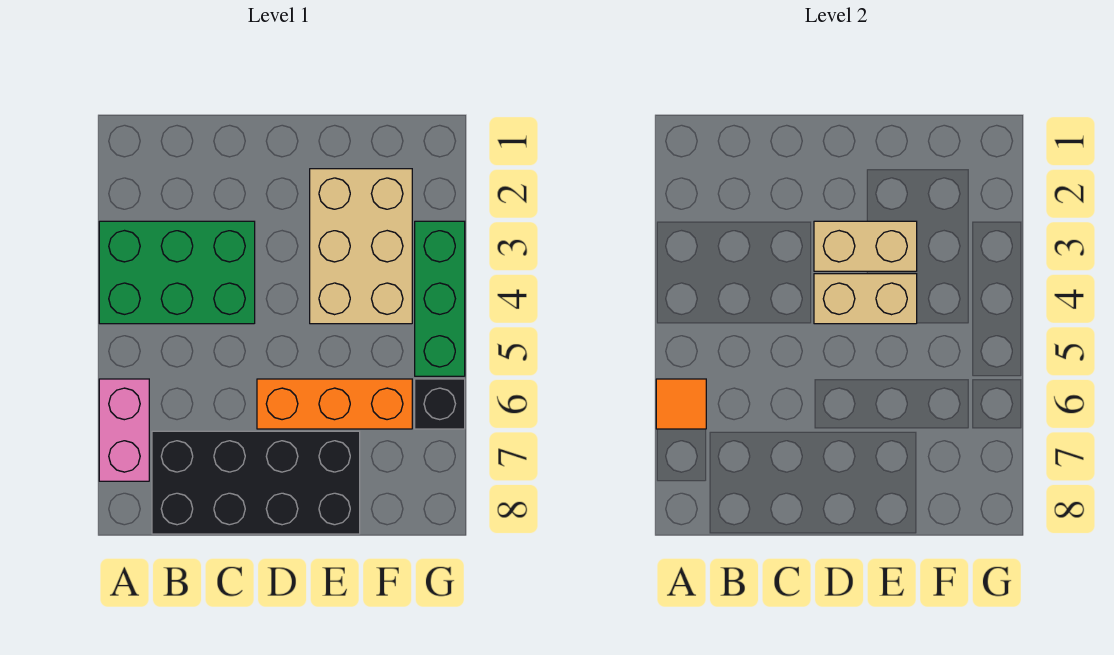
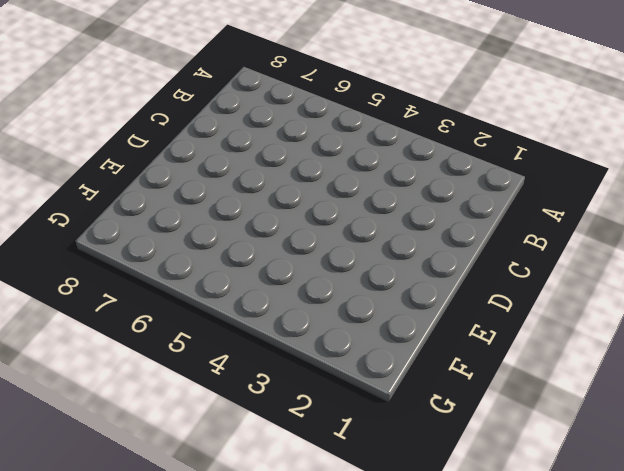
none -> green brick A3:C4 level 1
none -> pink brick A6:A7 level 1

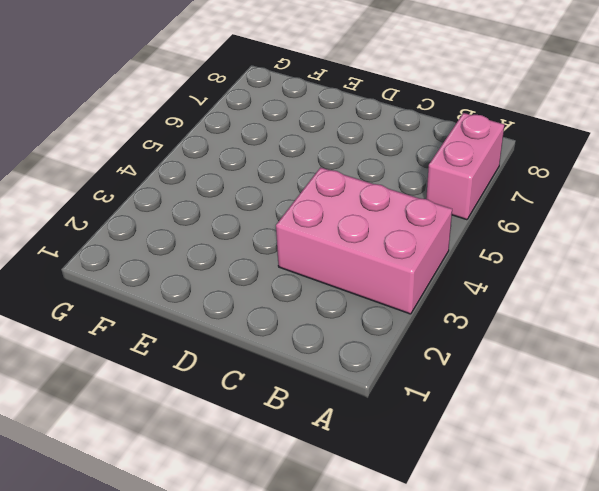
pink brick A3:C4 level 1 -> green brick A3:C4 level 1
none -> black brick B7:E8 level 1
none -> orange brick D6:F6 level 1

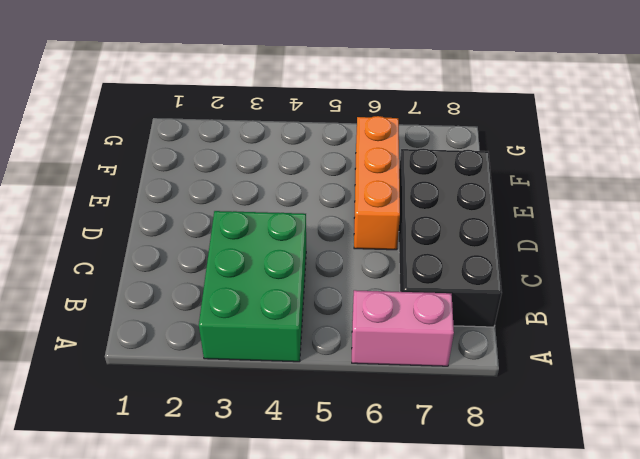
none -> tan brick E2:F4 level 1
none -> green brick G3:G5 level 1

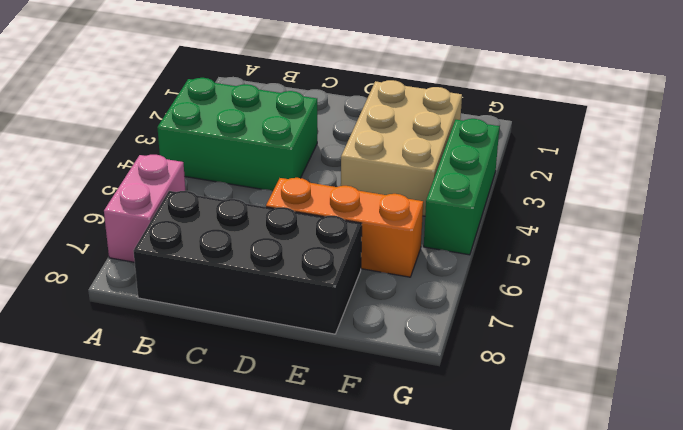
none -> black brick G6 level 1
none -> orange tile A6 level 2

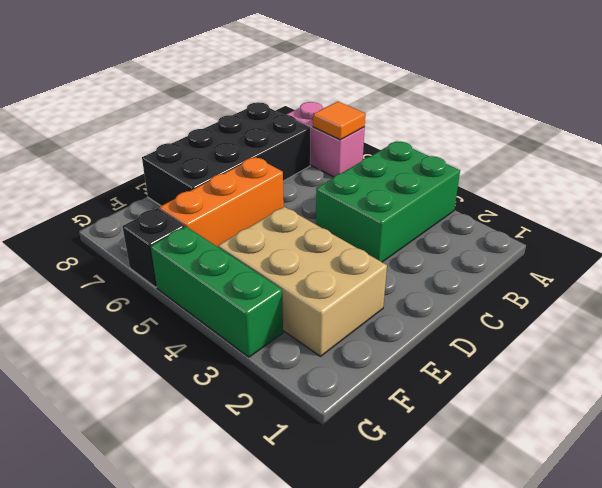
none -> tan brick D3:E3 level 2
none -> tan brick D4:E4 level 2

